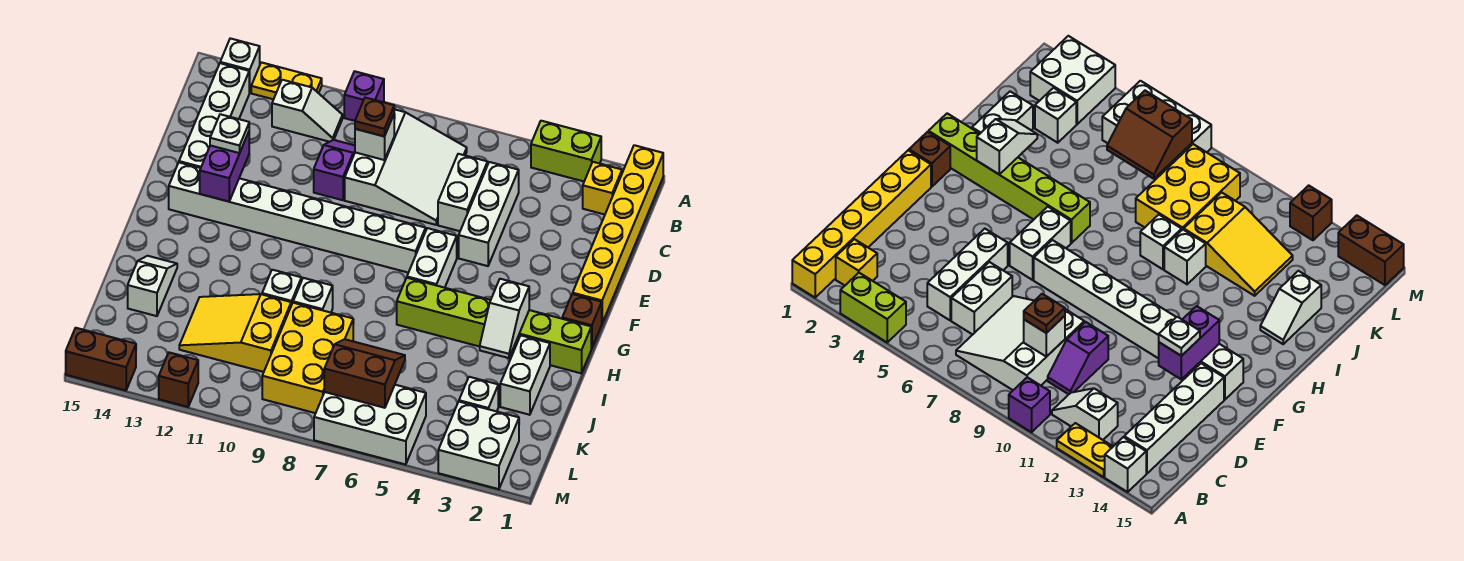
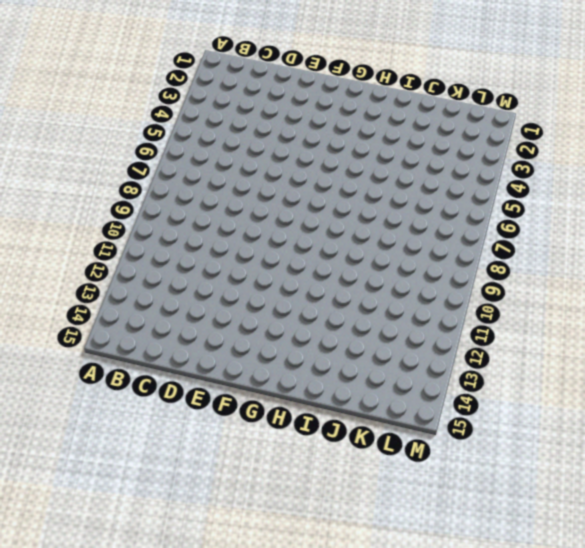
none -> yellow brick A1:F1 level 1
none -> lime brick A3:A4 level 1
none -> purple brick A10 level 1
none -> yellow plate A12:A13 level 1

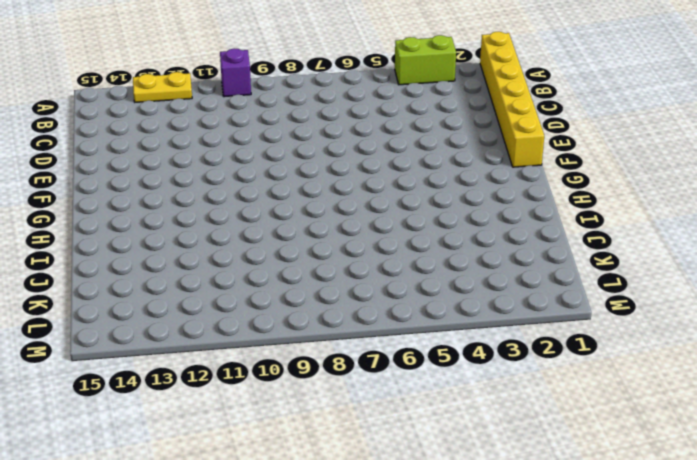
none -> white brick A14 level 1
none -> yellow brick B2 level 1
none -> white slope B7:D9 level 1 top 9
none -> white slope B11:B12 level 1 top 12

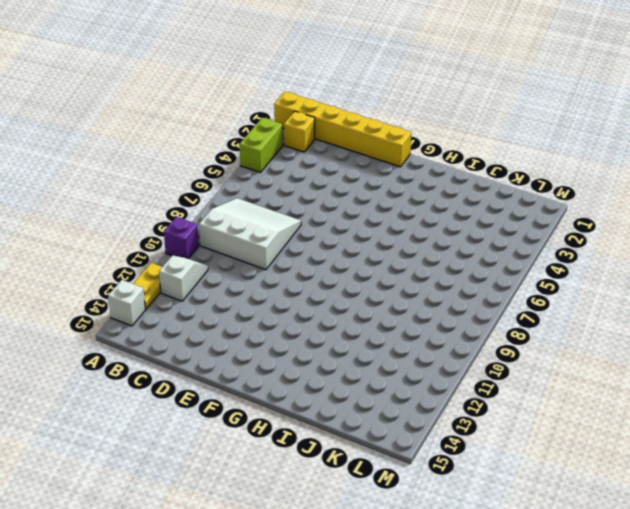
none -> white brick B14:E14 level 1
none -> white brick C5:E5 level 1
none -> white brick C6:D6 level 1
none -> purple slope C10:D10 level 1 top D

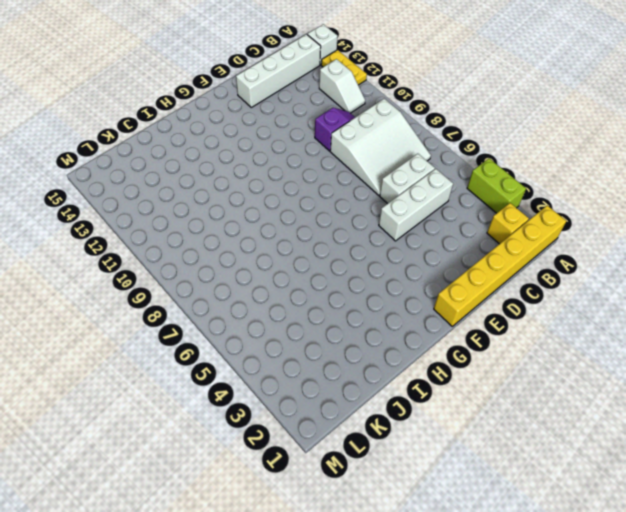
none -> purple brick A10 level 1
none -> white brick F6:G6 level 1
none -> white brick F7:F14 level 1
none -> brown brick G1 level 1

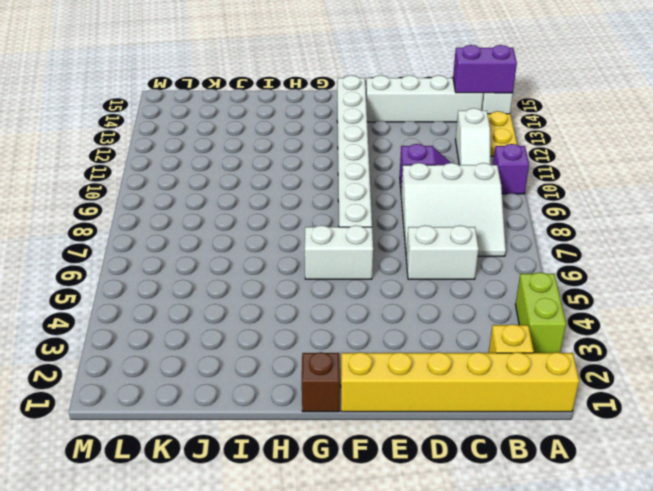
purple brick A14:B14 level 2 -> purple brick E13:F13 level 2
none -> white brick C5:E5 level 1
none -> lime brick H1:H6 level 1
none -> white brick I2:J2 level 1
none -> white brick I9 level 1

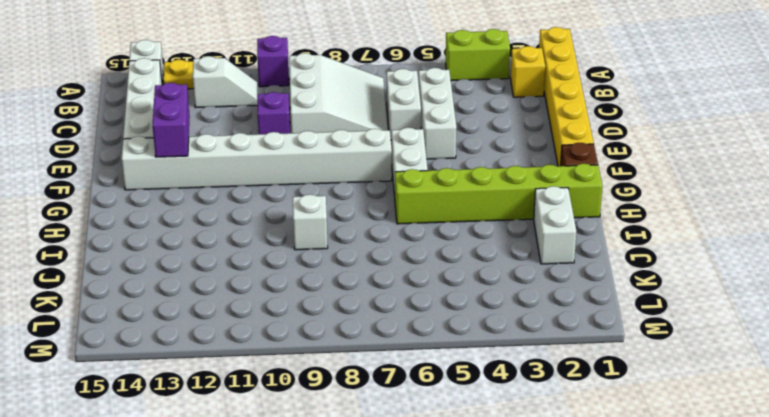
none -> white brick I10 level 1
none -> white slope I14:J14 level 1 top J
none -> yellow brick J8:L9 level 1
none -> yellow slope J10:K12 level 1 top 10

